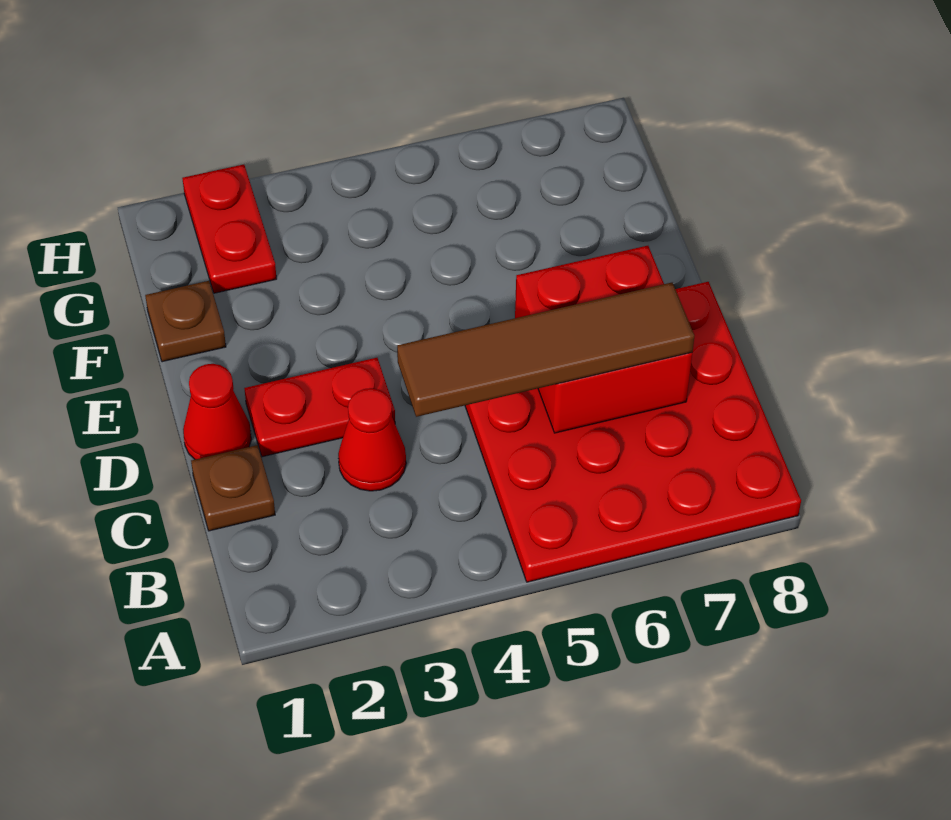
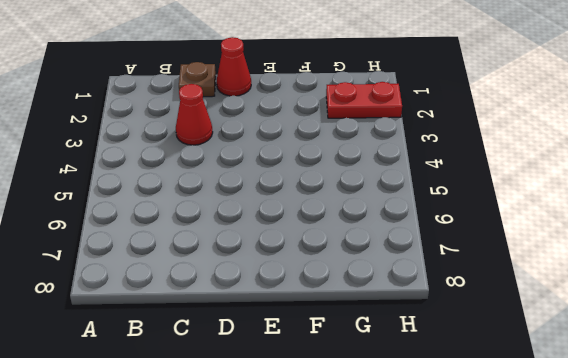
none -> red plate A5:D8 level 1
none -> red plate D2:D3 level 1

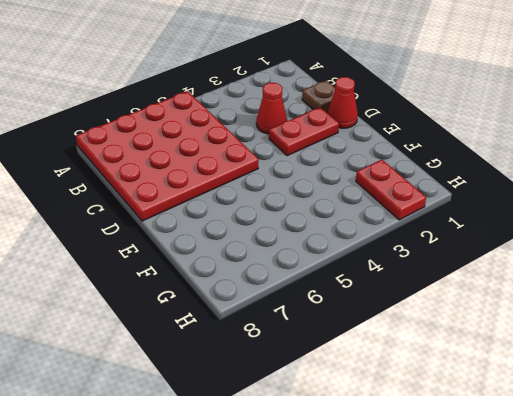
none -> brown plate F1 level 1
none -> red brick C6:D7 level 2

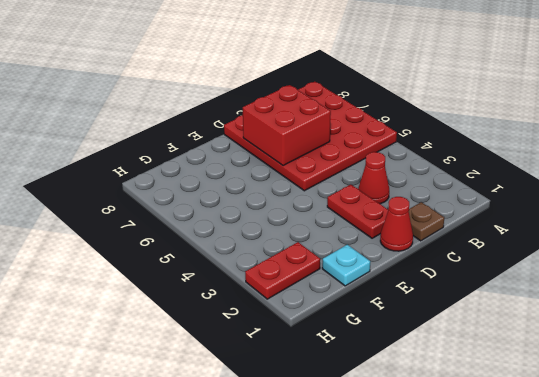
cyan plate F1 level 1 -> brown plate F1 level 1
none -> brown tile C4:C7 level 3

